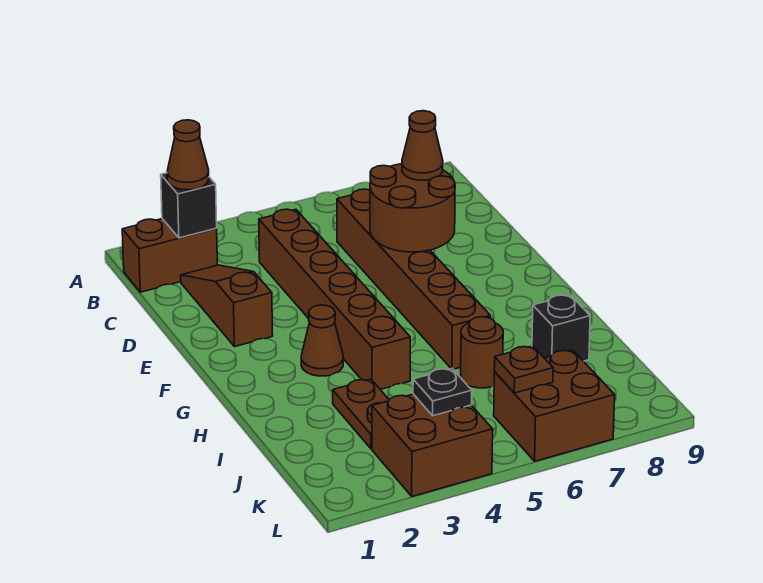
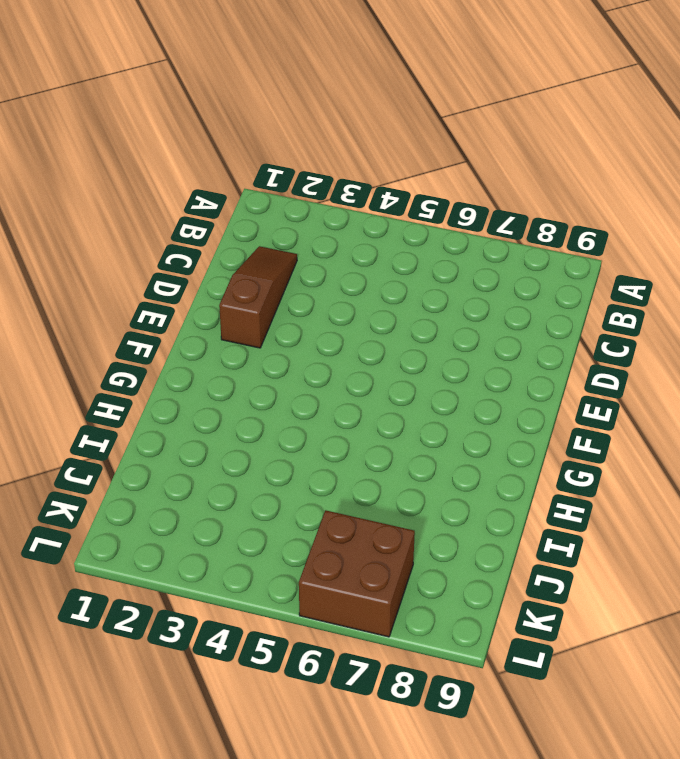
none -> brown brick B1:B2 level 1
none -> brown brick C4:H4 level 1
none -> brown brick C6:H6 level 1

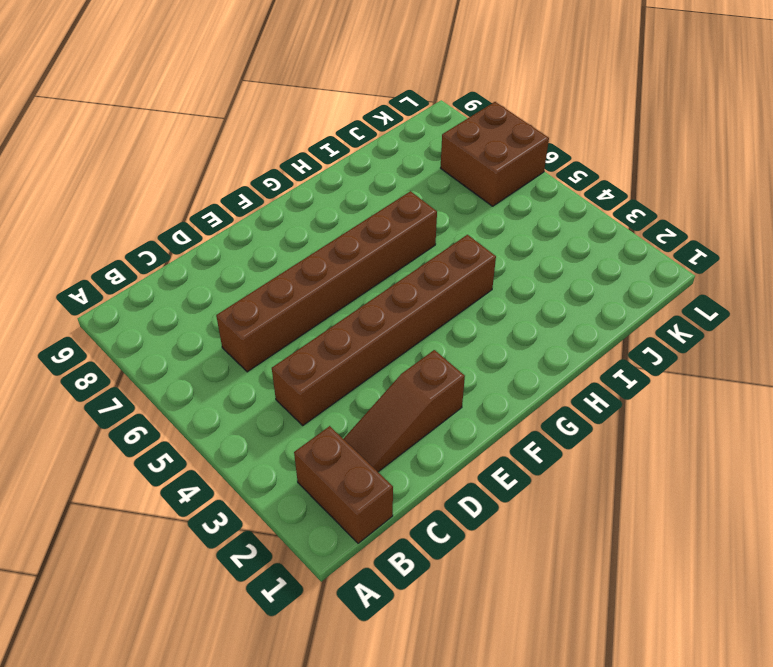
none -> brown cone G3 level 1
none -> brown plate I3:J3 level 1
none -> brown round brick I6 level 1

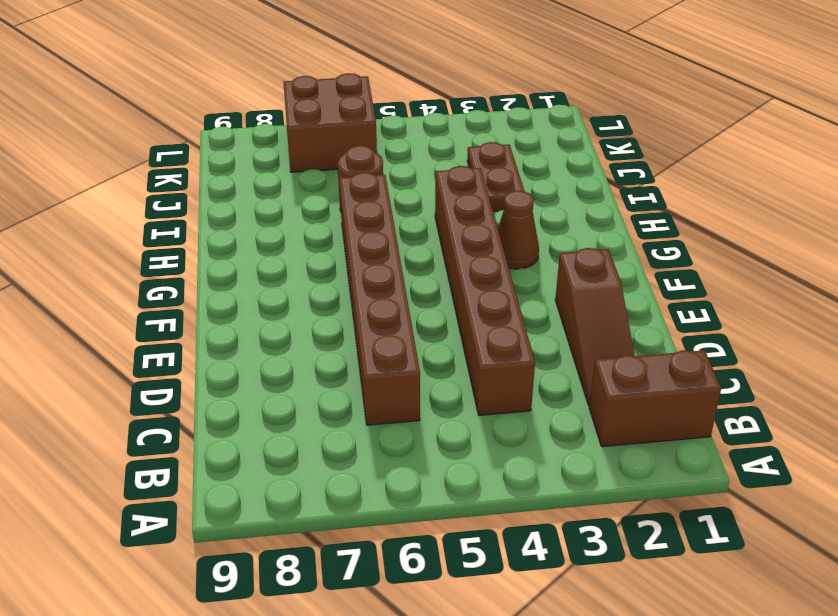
none -> black brick I8 level 1
none -> brown brick K3:L4 level 1
none -> black brick B2 level 2

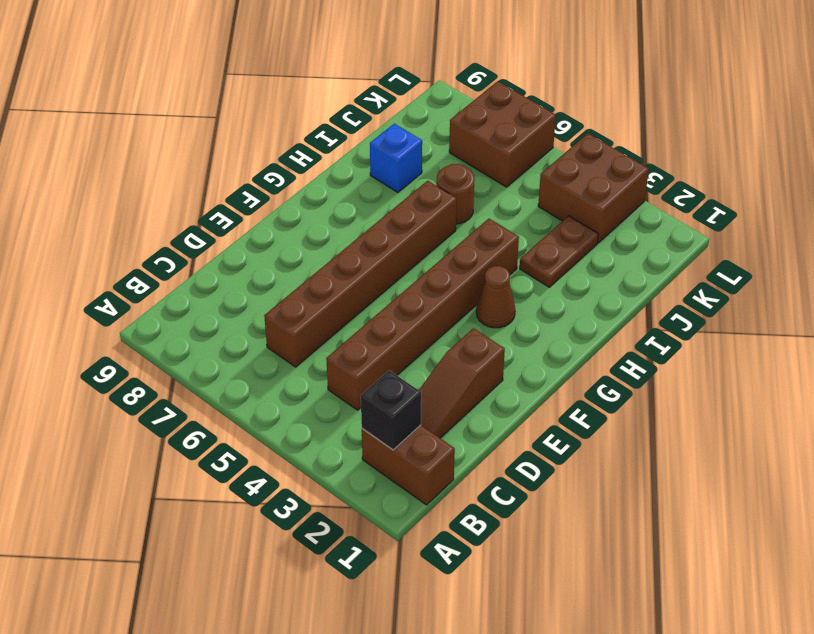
blue brick I8 level 1 -> black brick I8 level 1
none -> brown round brick D6:E7 level 2
none -> black plate K4 level 2
none -> brown plate K6 level 2

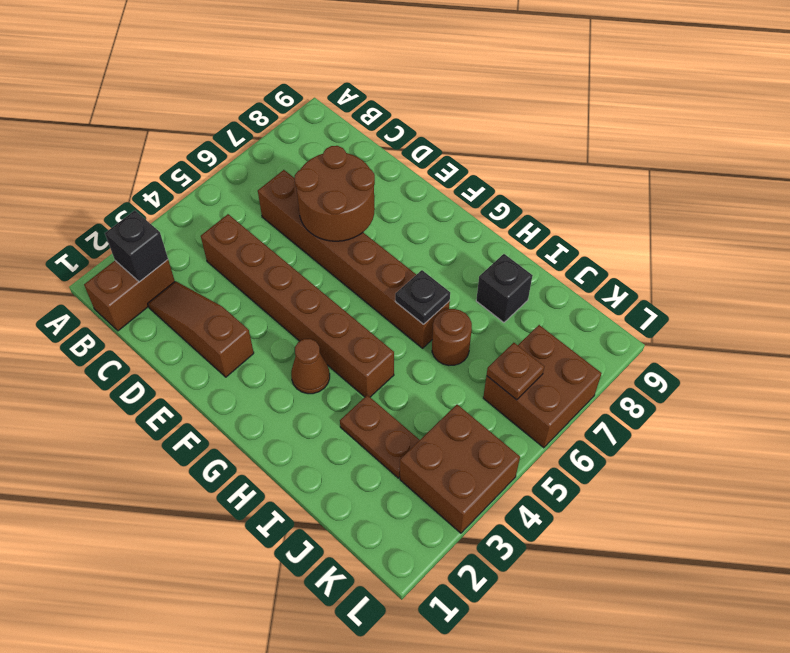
black plate H6 level 2 -> black plate K4 level 2
none -> brown cone B2 level 3
none -> brown cone D7 level 3

